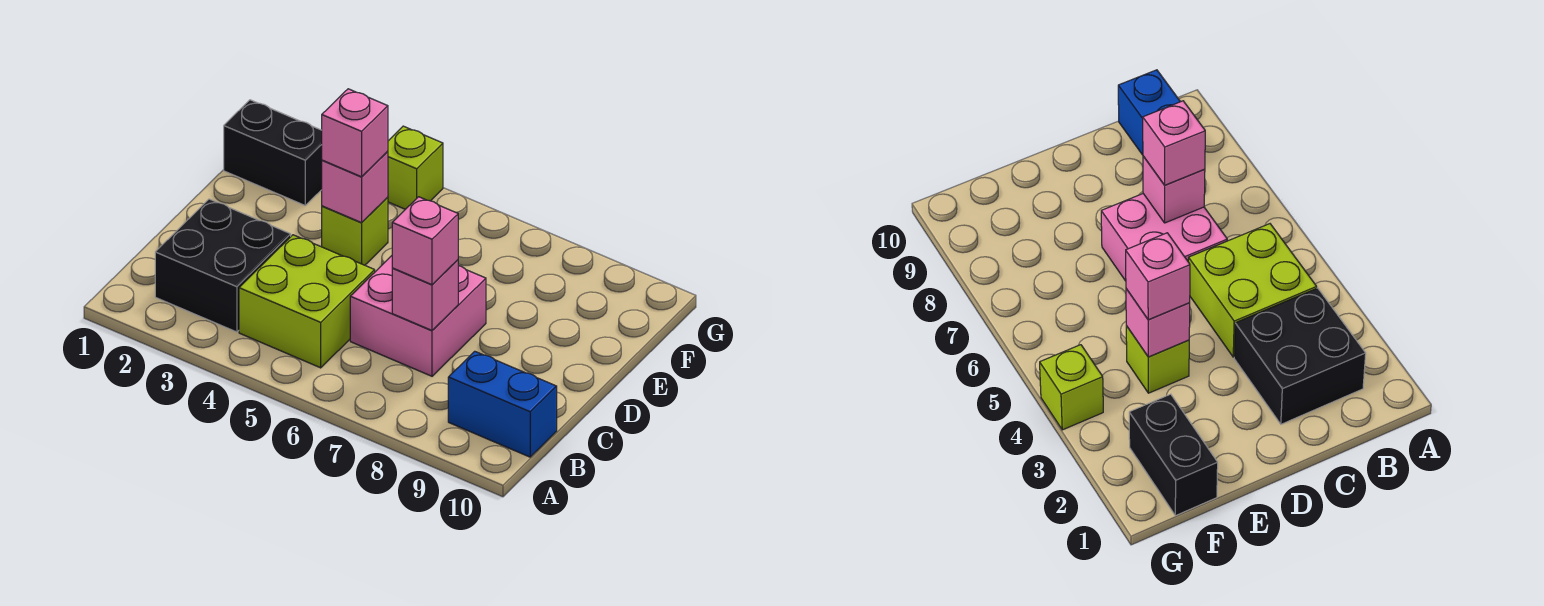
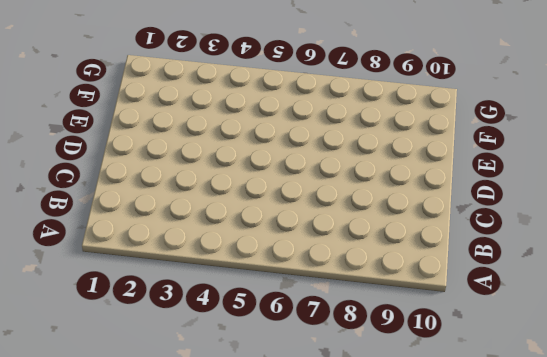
none -> black brick B2:C3 level 1
none -> lime brick B4:C5 level 1

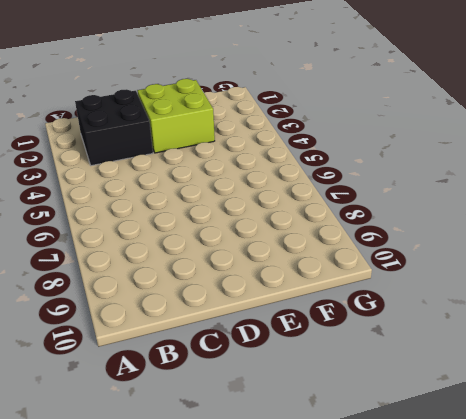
lime brick D2:E3 level 1 -> lime brick B4:C5 level 1
none -> blue brick B9:B10 level 1
none -> pink brick C6:D7 level 1

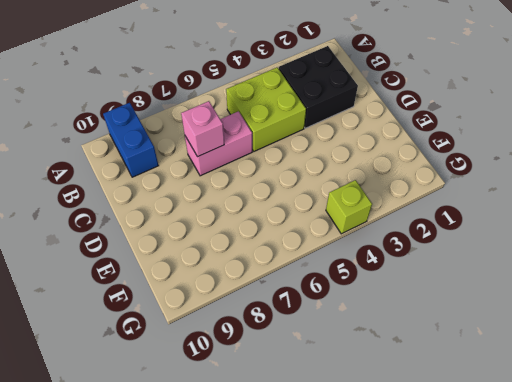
blue brick A9:B9 level 1 -> blue brick B9:B10 level 1
pink brick C6:C7 level 1 -> pink brick C6:D7 level 1
none -> lime brick E4 level 1
none -> black brick F1:F2 level 1

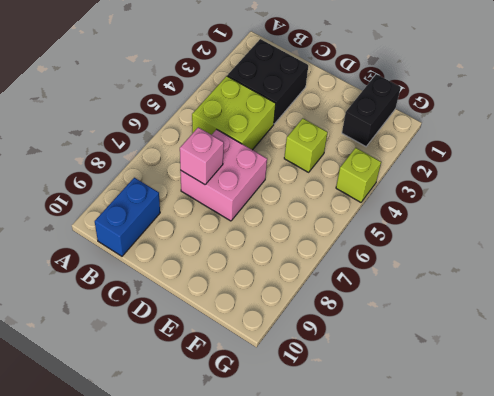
none -> pink brick E4 level 2
none -> pink brick C7 level 3

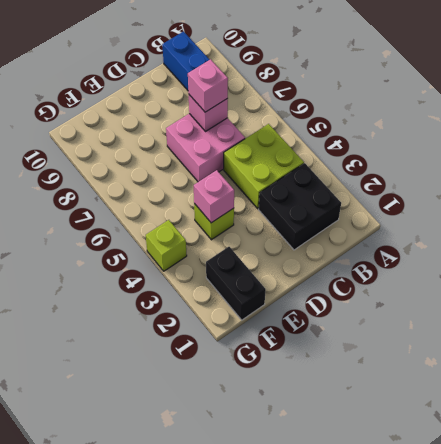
none -> pink brick E4 level 3

